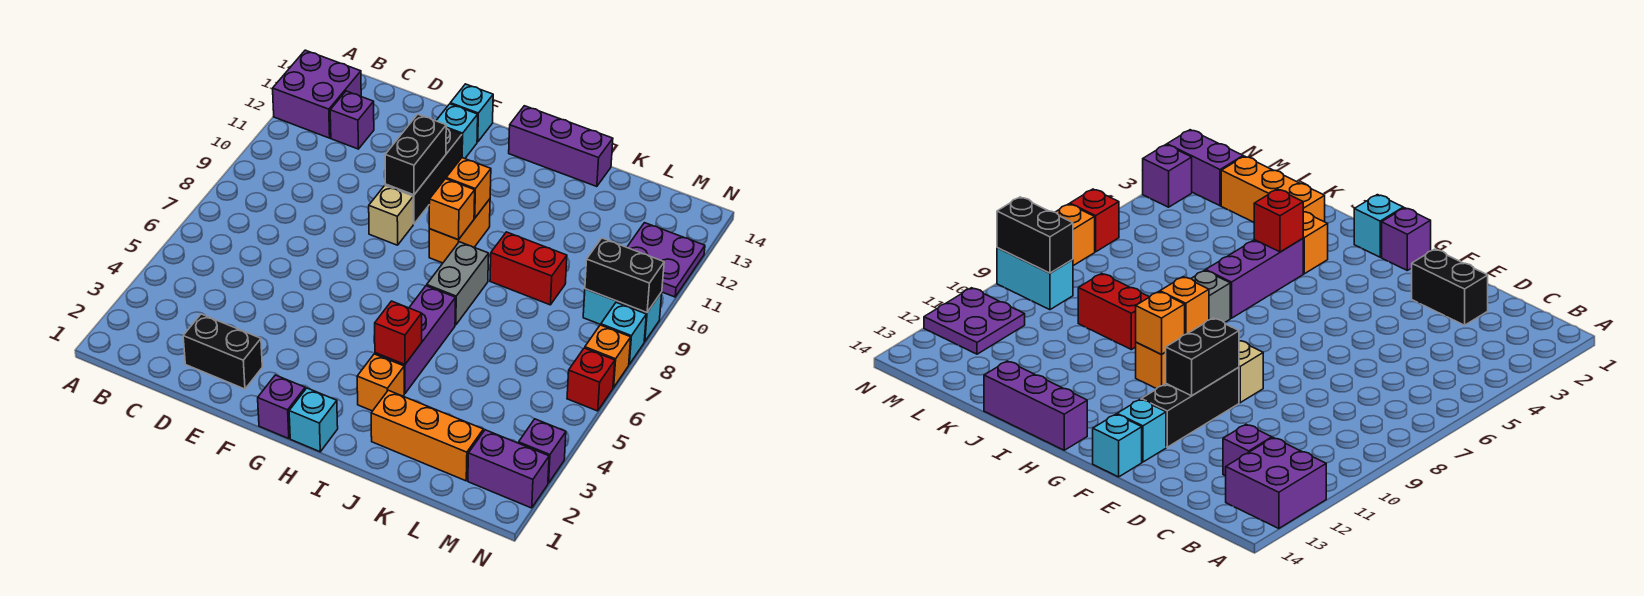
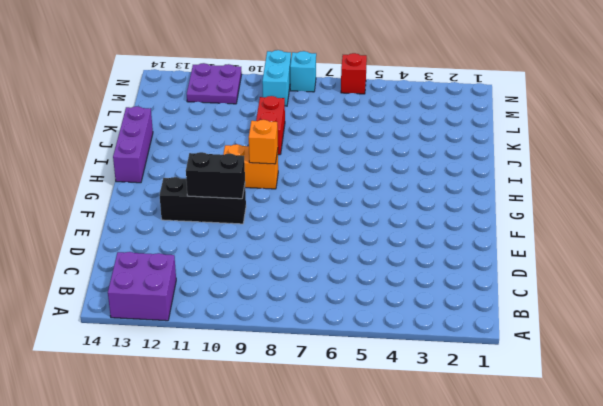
none -> purple brick C12 level 1
none -> black brick D2:E2 level 1
none -> tan brick F9 level 1

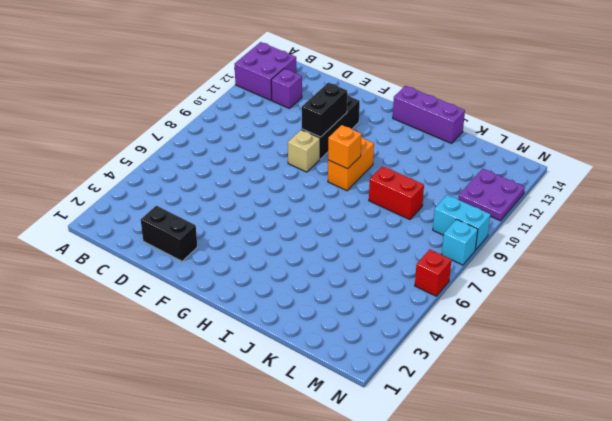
none -> cyan brick F13 level 1
none -> cyan brick F14 level 1
none -> purple brick G1 level 1

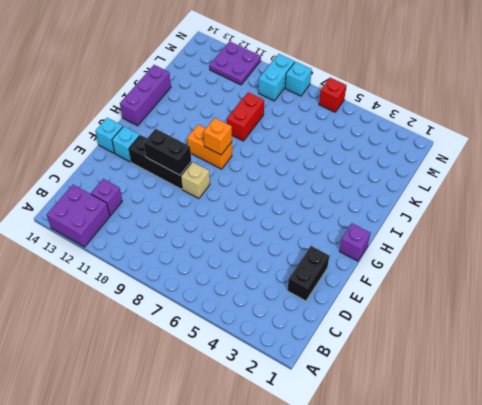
none -> cyan brick H1 level 1
none -> orange brick I3 level 1
none -> purple brick I4:I6 level 1

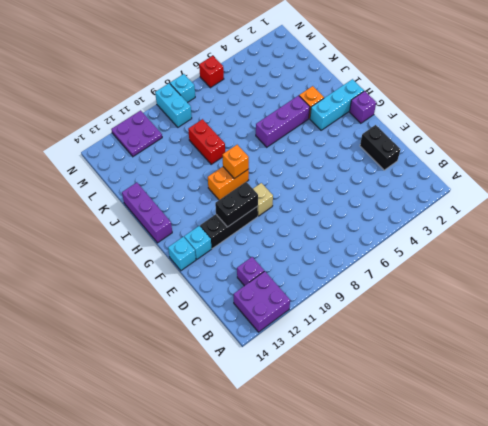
cyan brick H1:H3 level 1 -> cyan brick H1 level 1
none -> grey brick I7:I8 level 1
none -> orange brick J2:L2 level 1
none -> purple brick M2:N2 level 1

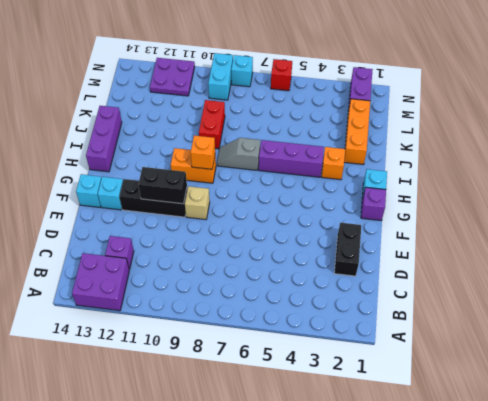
grey slope I7:I8 level 1 top 7 -> grey brick I7:I8 level 1
none -> purple brick N3 level 1
none -> orange brick N7 level 1
none -> orange brick H10 level 2

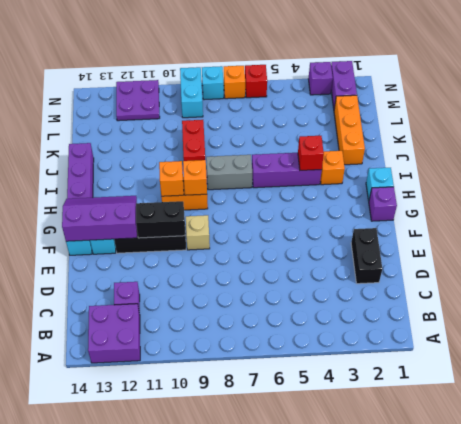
purple slope F12:G14 level 2 top F -> none
none -> black brick M9:N9 level 2

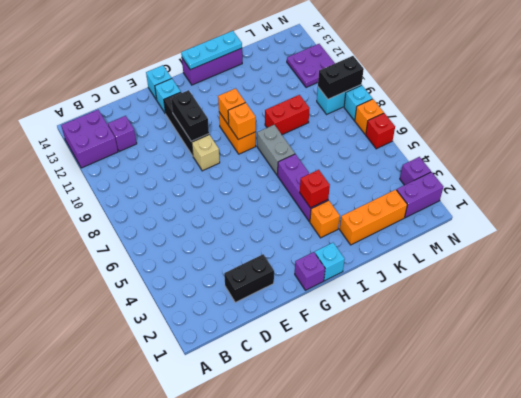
cyan plate H14:J14 level 2 -> none

